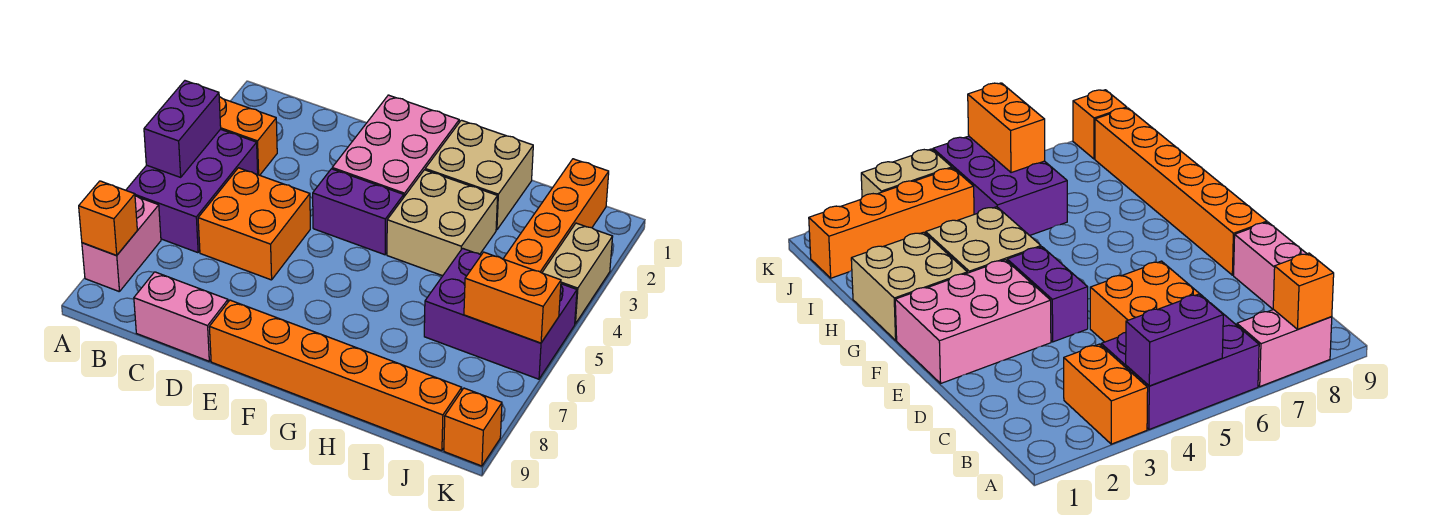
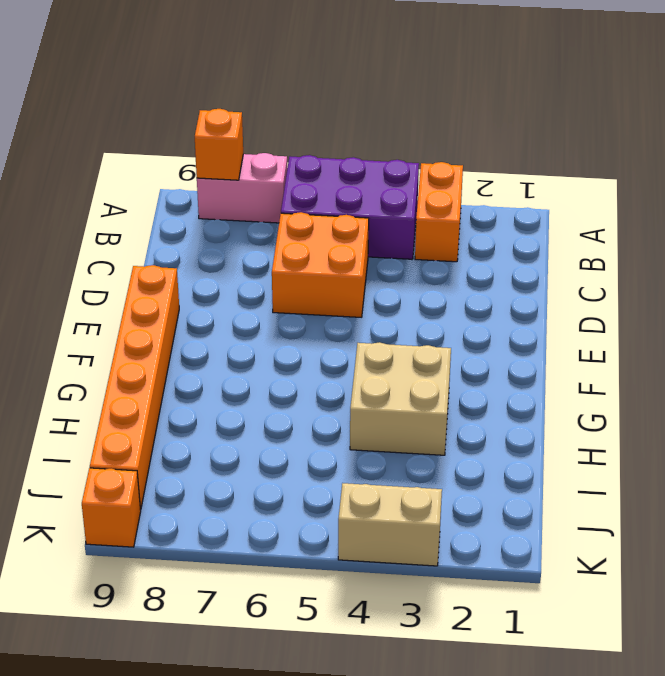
none -> pink brick C9:D9 level 1
none -> pink brick E1:F3 level 1
none -> purple brick E4:F4 level 1

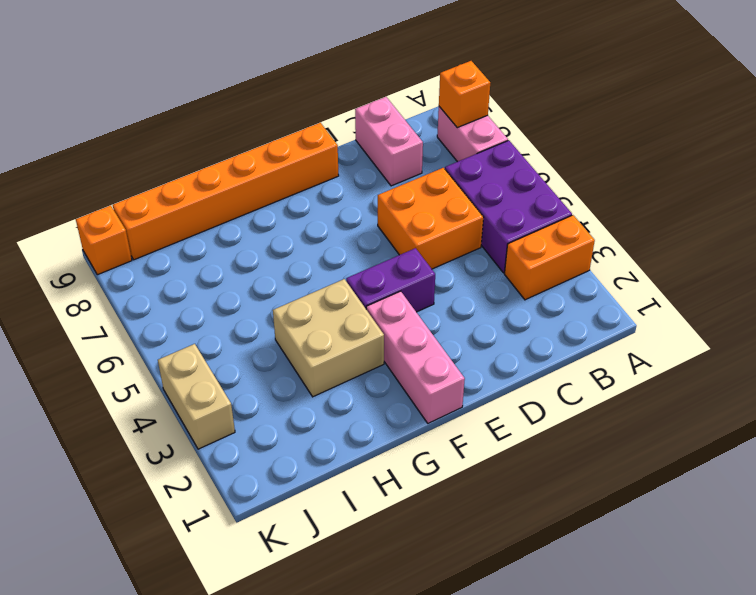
pink brick C8:C9 level 1 -> pink brick C9:D9 level 1
pink brick F1:F3 level 1 -> pink brick E1:F3 level 1
none -> tan brick G1:H2 level 1
none -> purple brick I5:K6 level 1
none -> orange brick J1:J4 level 1

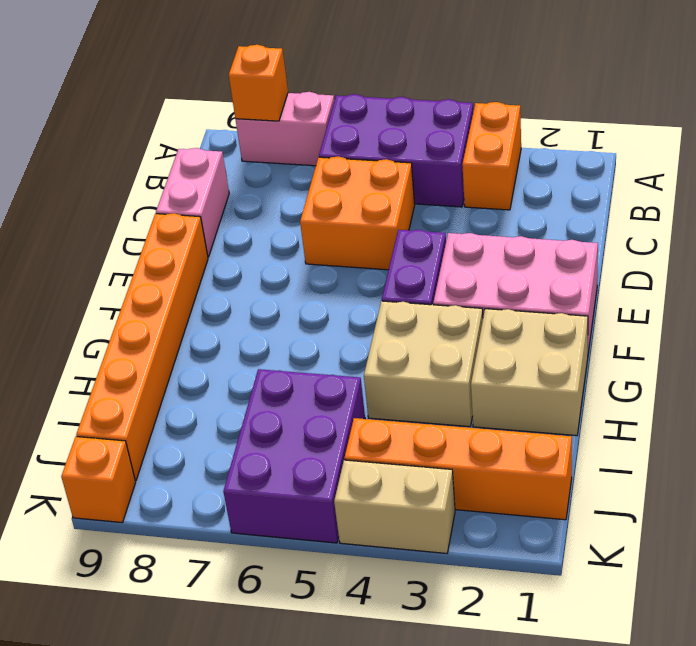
none -> purple brick A4:A5 level 2
none -> orange brick J6:K6 level 2

